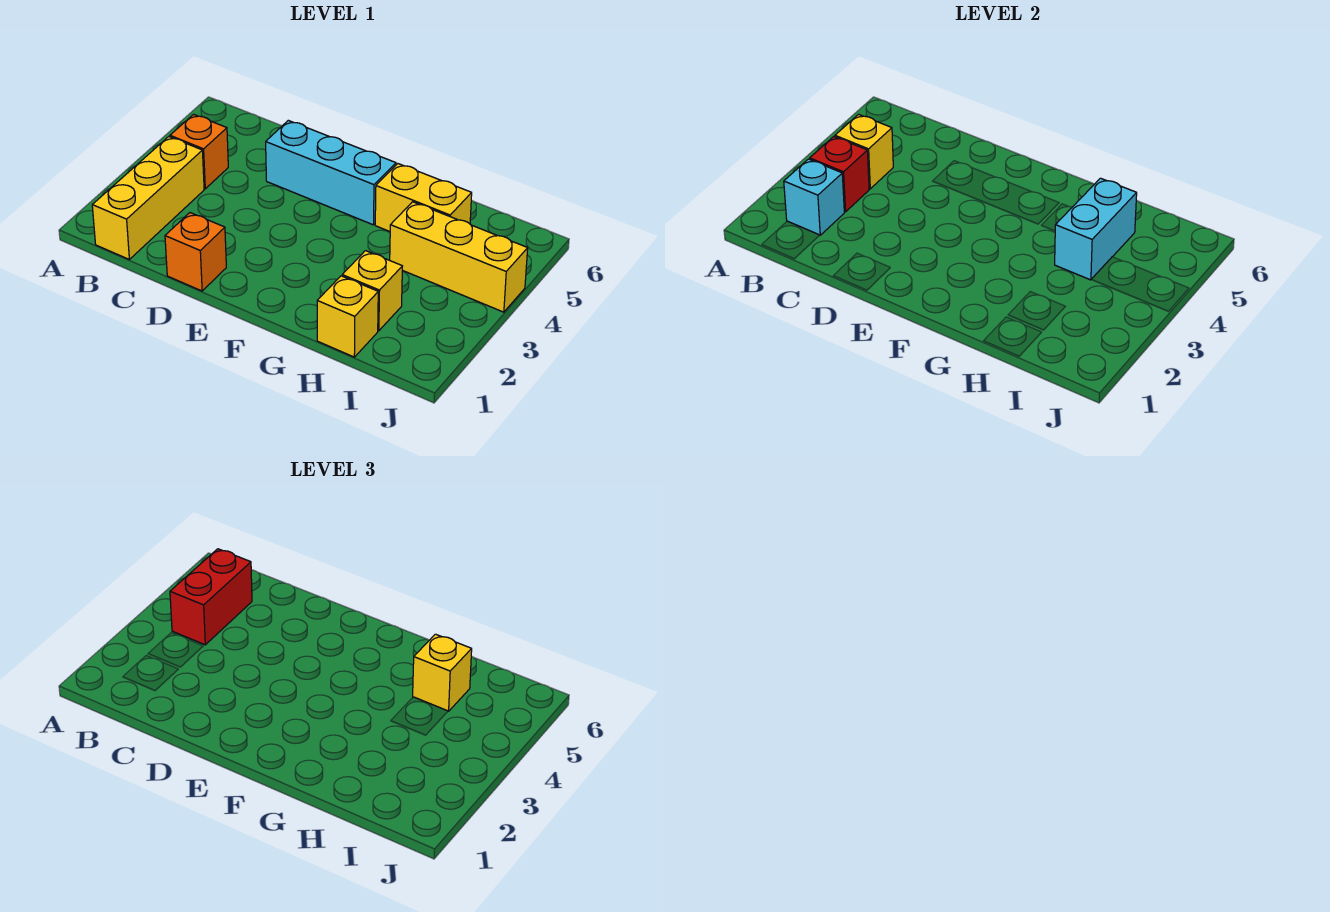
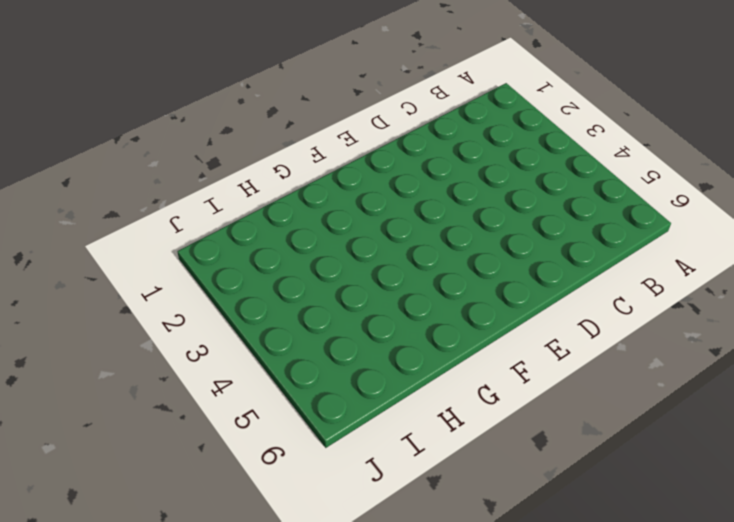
none -> yellow brick B1:B3 level 1
none -> orange brick B4 level 1
none -> orange brick D1 level 1

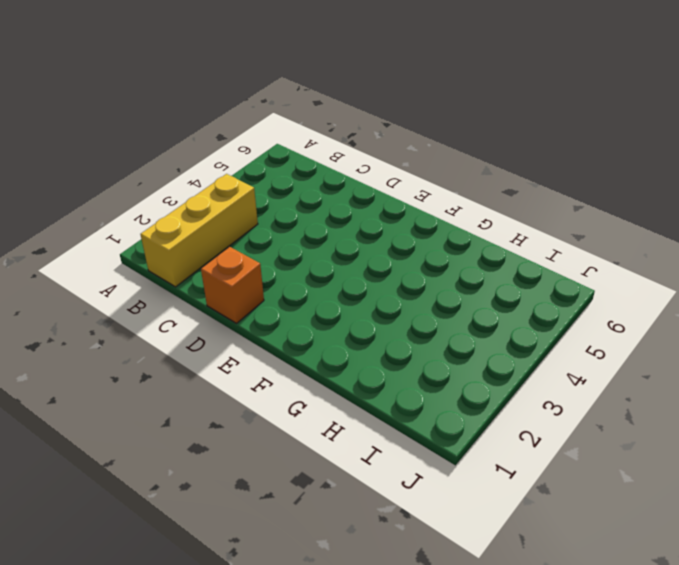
none -> orange brick B4 level 1
none -> cyan brick D5:F5 level 1
none -> yellow brick G5:H5 level 1

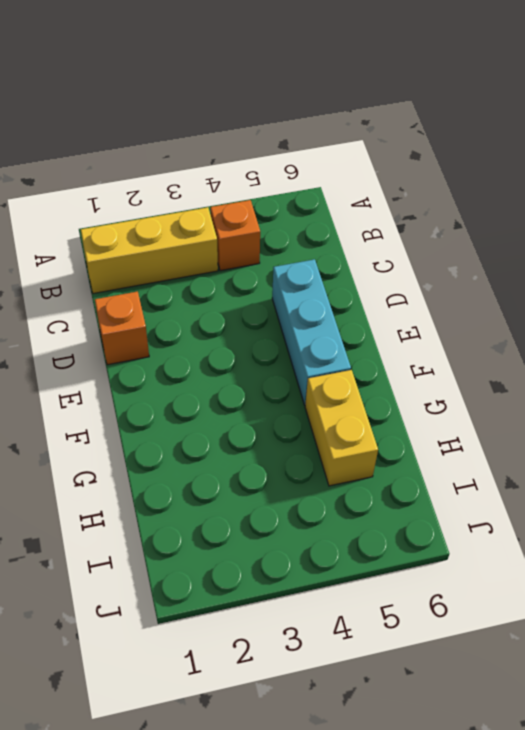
none -> yellow brick H1 level 1
none -> yellow brick H2 level 1
none -> yellow brick H4:J4 level 1

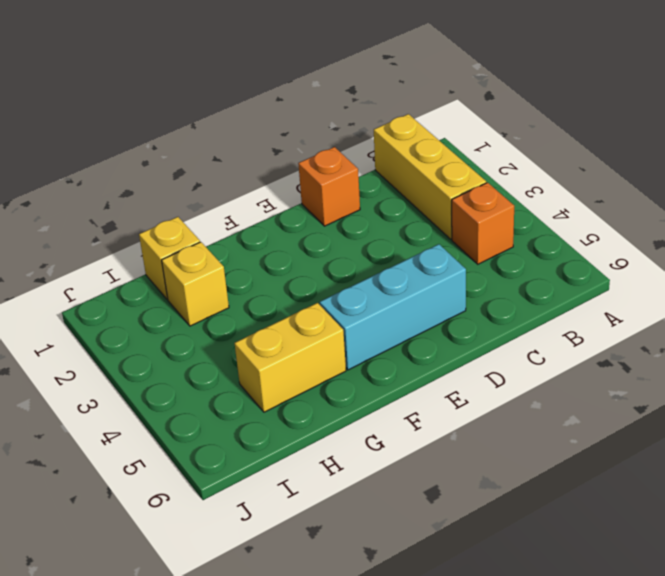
none -> yellow brick H4:J4 level 1
none -> cyan brick B2 level 2
none -> red brick B3 level 2

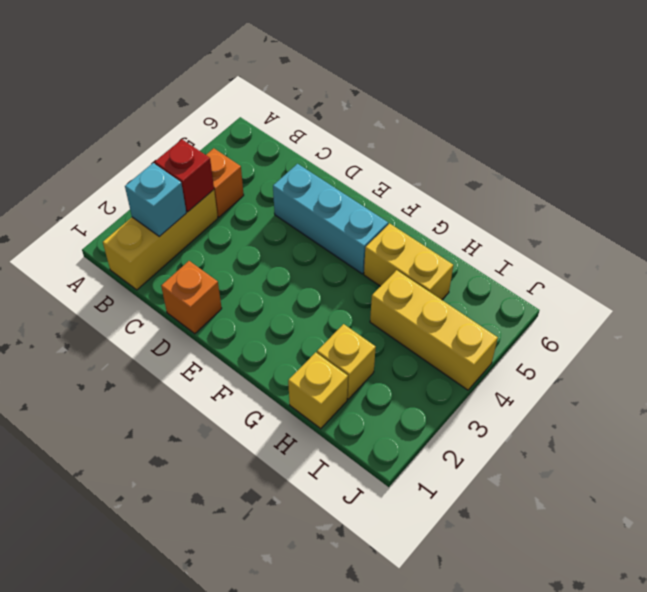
none -> yellow brick B4 level 2
none -> cyan brick H4:H5 level 2
none -> red brick B4:B5 level 3

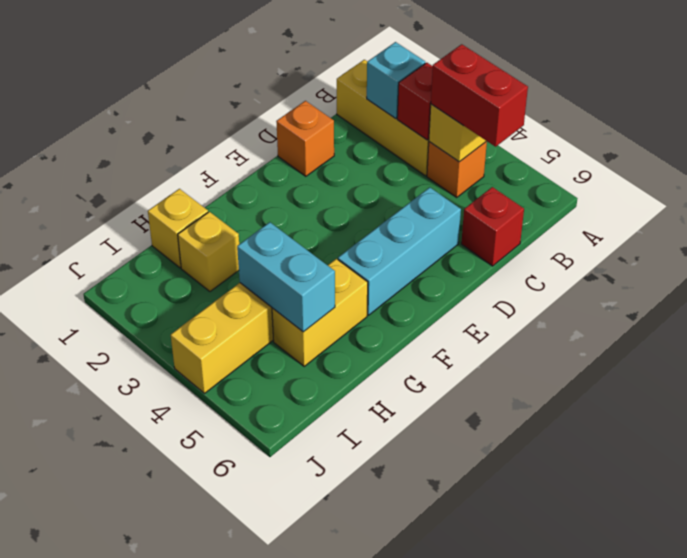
red brick C6 level 1 -> none
none -> yellow brick H5 level 3

